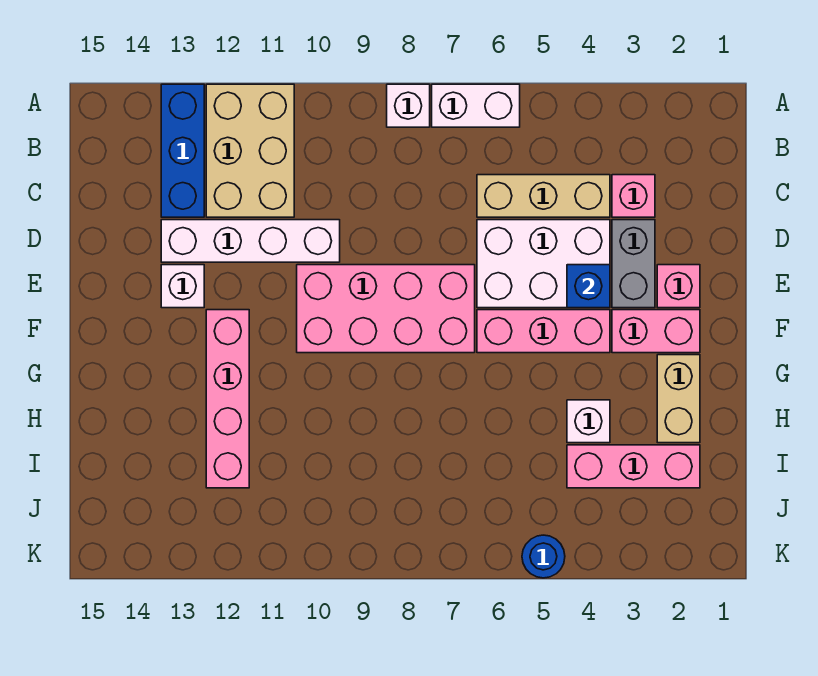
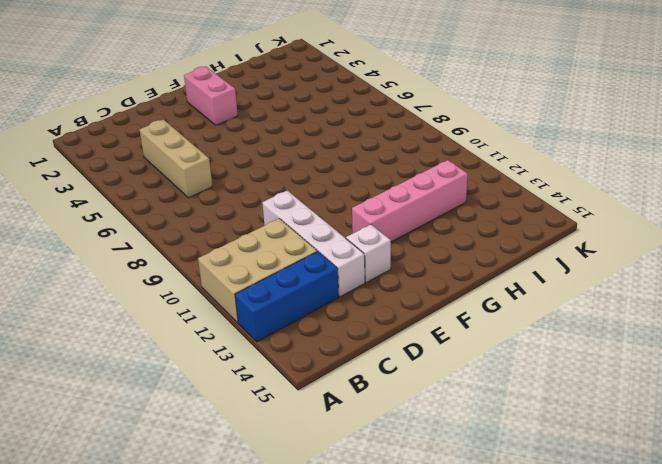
none -> white brick A6:A7 level 1
none -> white brick A8 level 1
none -> pink brick C3 level 1

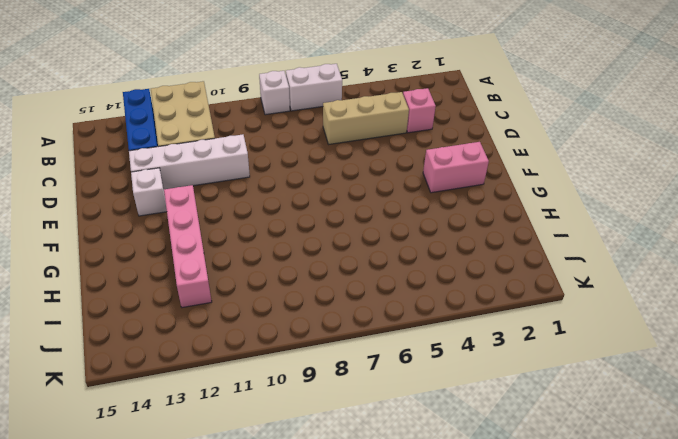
none -> grey brick D3:E3 level 1
none -> white brick D4:E6 level 1
none -> pink brick E2 level 1

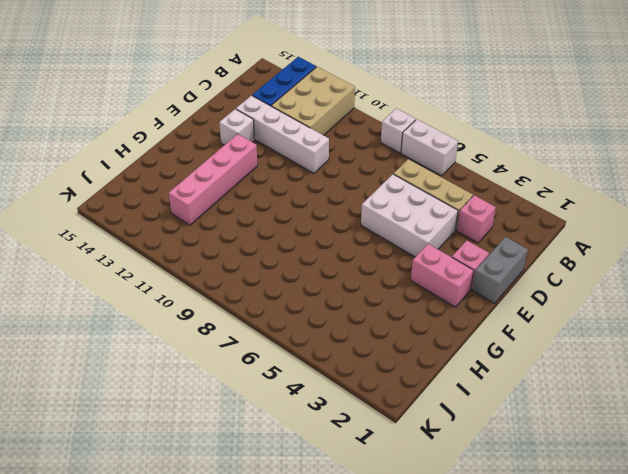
grey brick D1:E1 level 1 -> grey brick D3:E3 level 1
none -> pink brick E7:F10 level 1
none -> pink brick F4:F6 level 1
none -> tan brick G2:H2 level 1

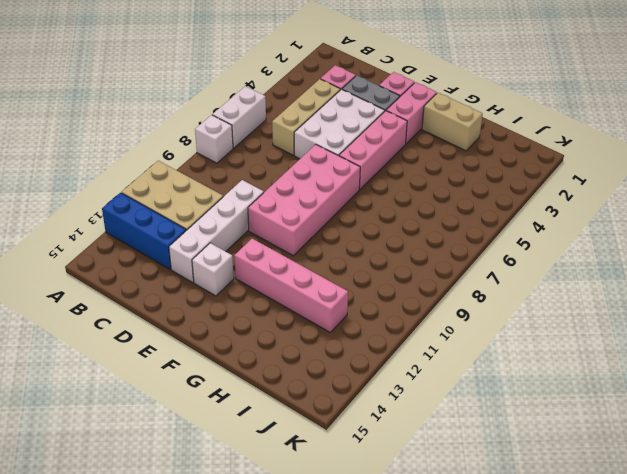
none -> white brick H4 level 1
none -> pink brick I2:I4 level 1
none -> blue round brick K5 level 1

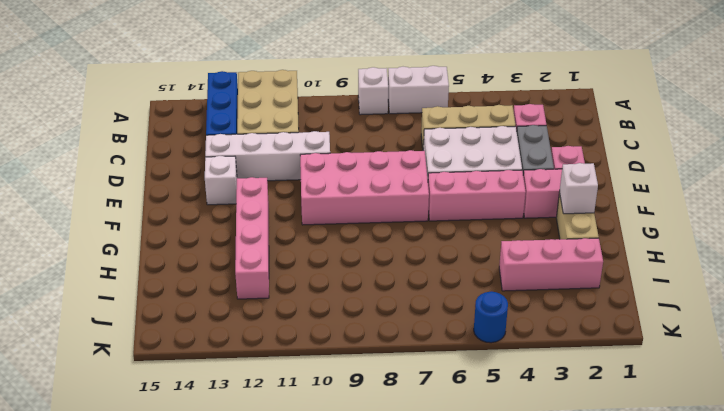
white brick G2 level 2 -> white brick H4 level 1
none -> blue brick E4 level 2

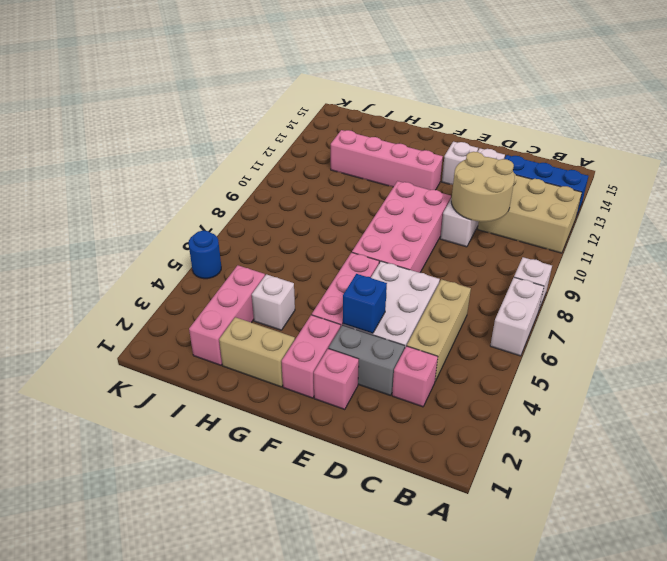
tan round brick C10:D11 level 2 -> none

